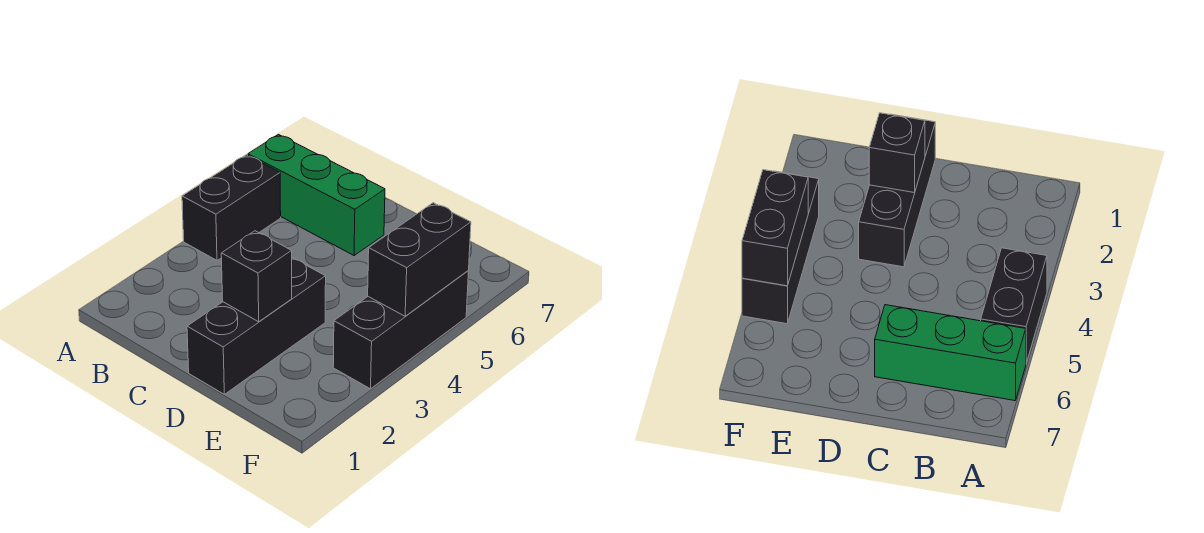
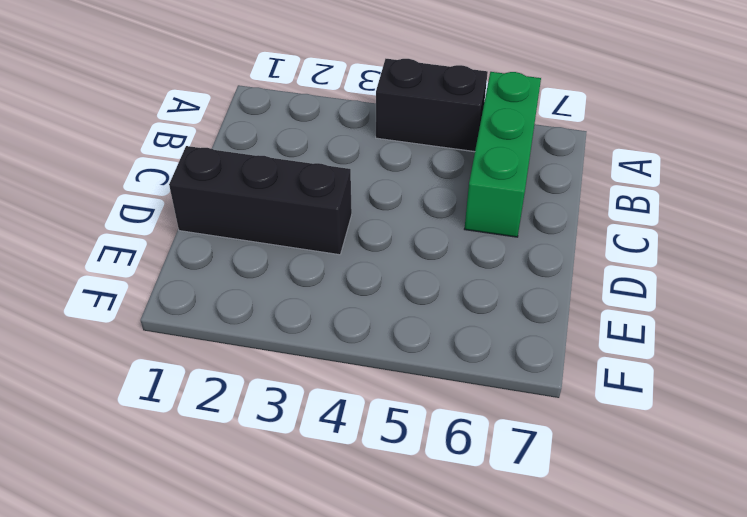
none -> black brick F3:F5 level 1
none -> black brick D2 level 2

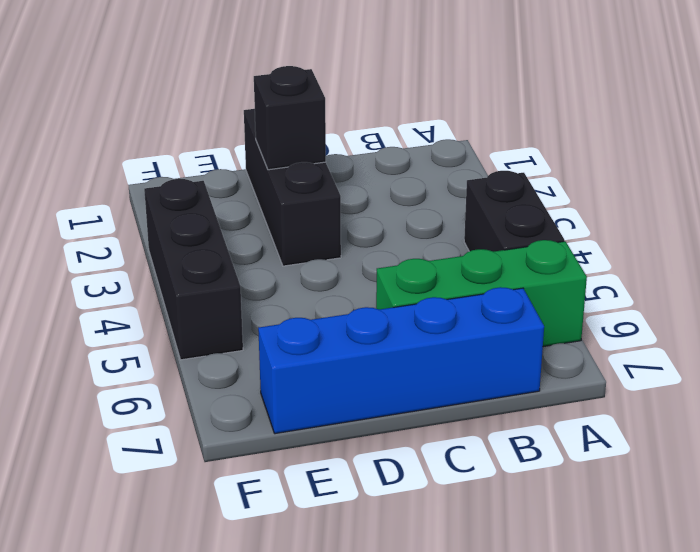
blue brick B7:E7 level 1 -> none
none -> black brick F4:F5 level 2

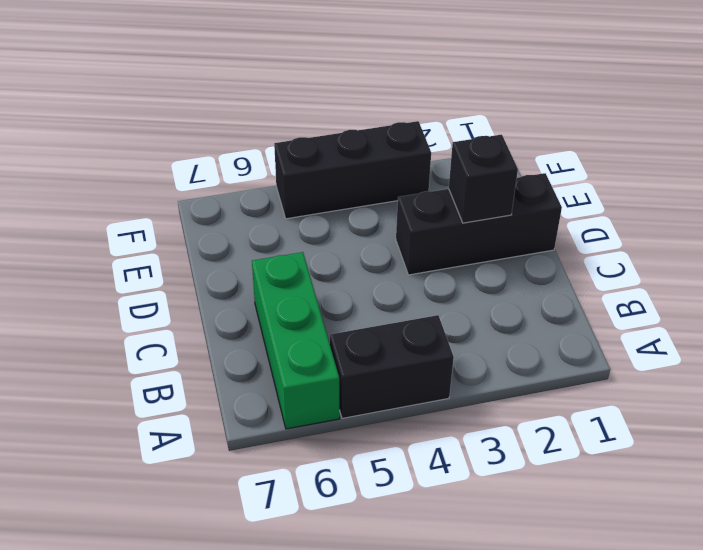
none -> black brick F4:F5 level 2

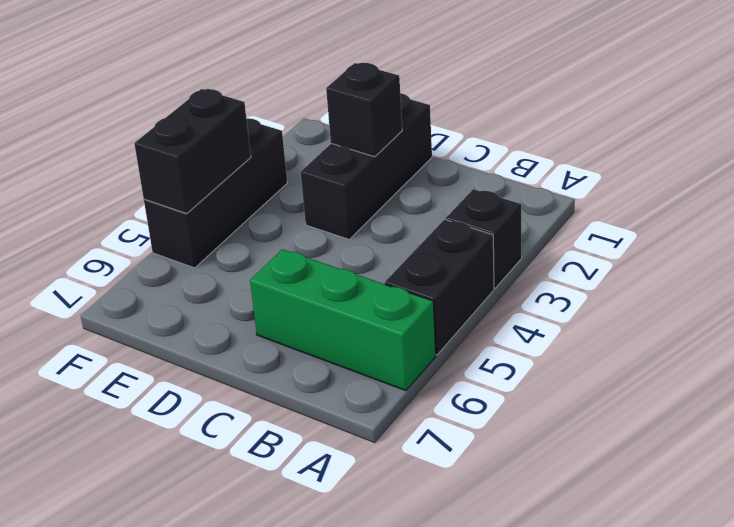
black brick A3 level 1 -> none

